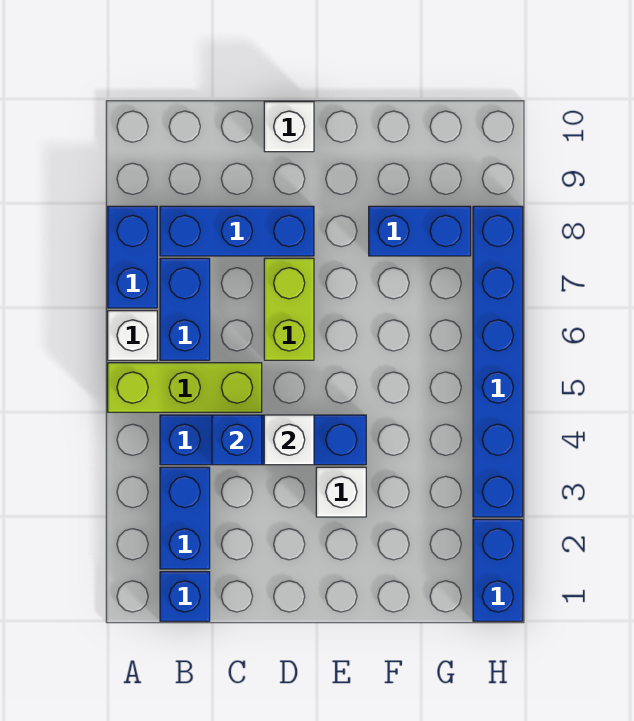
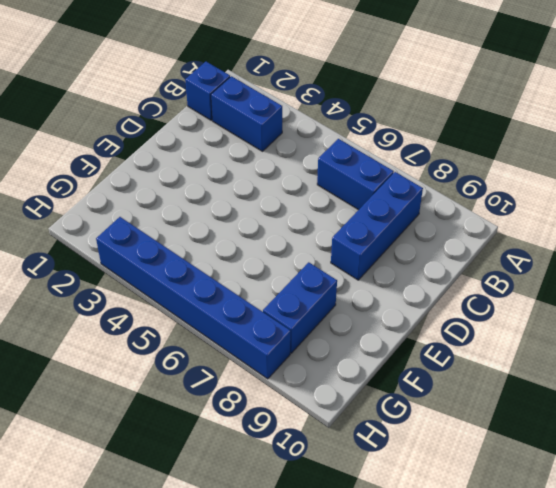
none -> lime brick A5:C5 level 1
none -> white brick A6 level 1
none -> blue brick A7:A8 level 1

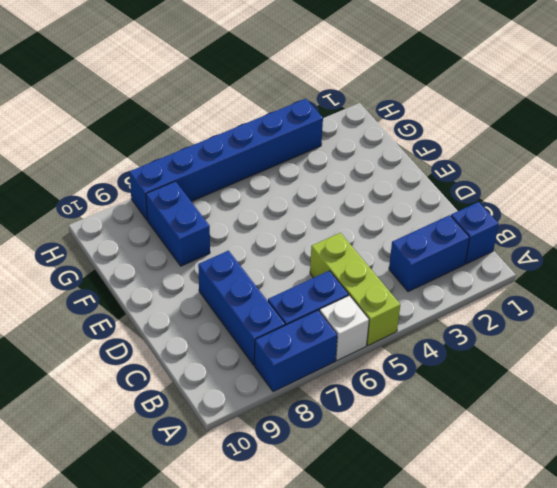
none -> blue brick B4:E4 level 1
none -> lime brick D6:D7 level 1
none -> white brick D10 level 1

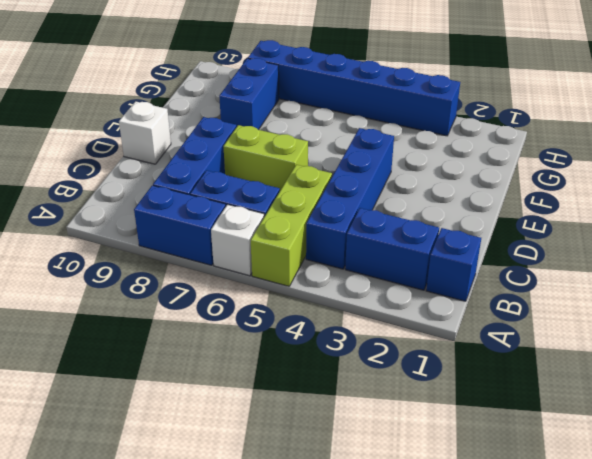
none -> white brick E3 level 1
none -> blue brick H1:H2 level 1
none -> blue brick C4 level 2

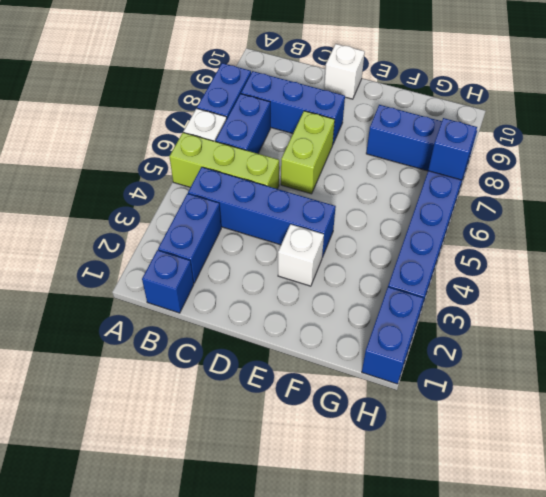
blue brick H7 level 2 -> blue brick C4 level 2
none -> white brick D4 level 2

